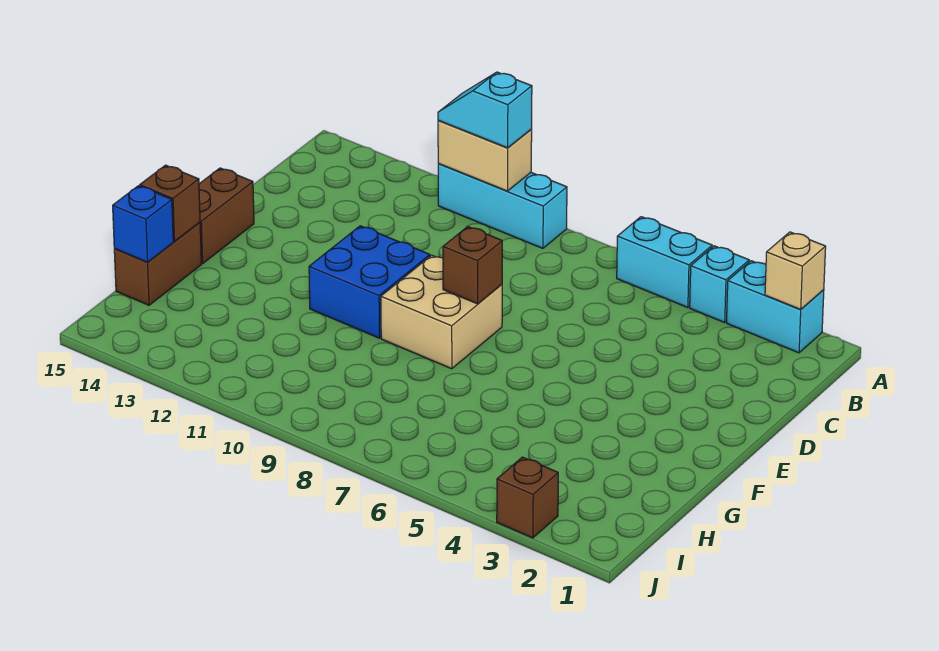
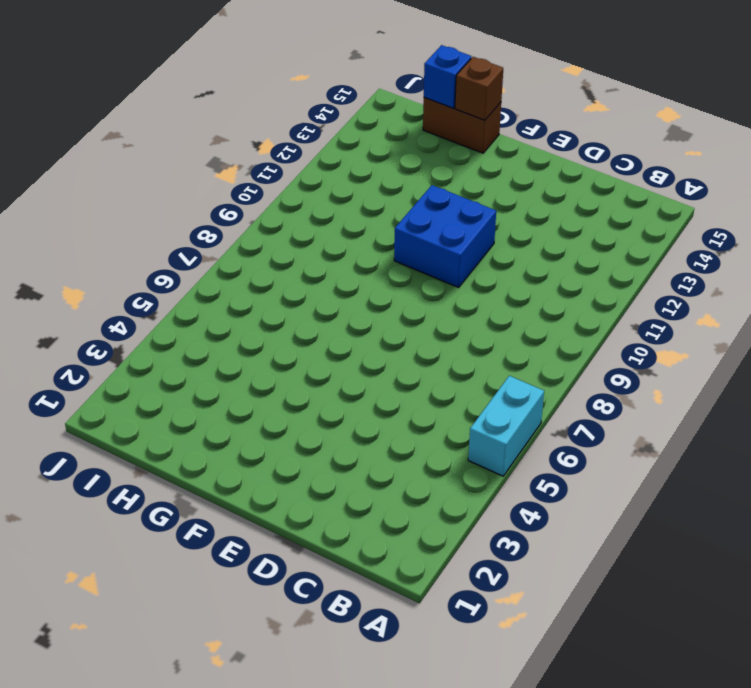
none -> cyan brick A2:A3 level 1
none -> cyan brick A4 level 1
none -> cyan brick A9:A11 level 1

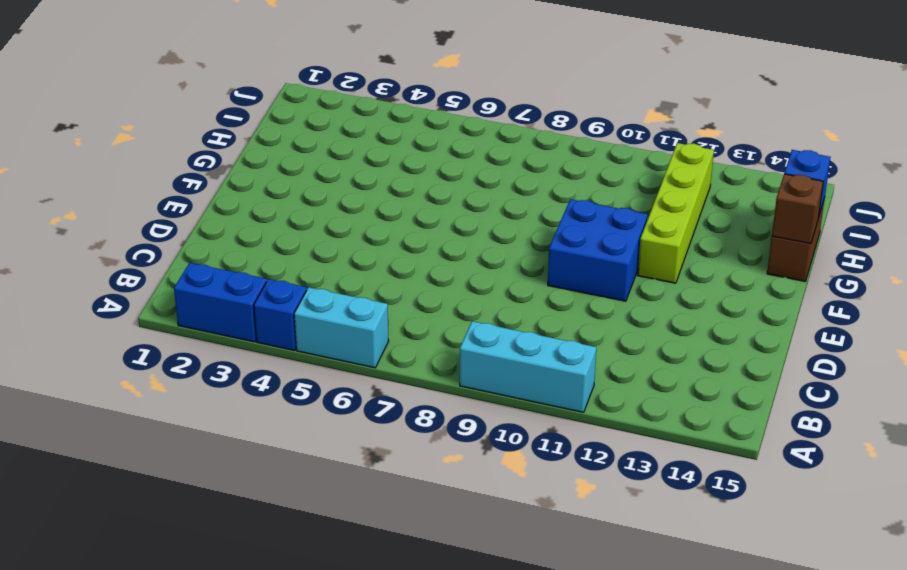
blue brick A2:A3 level 1 -> cyan brick A2:A3 level 1
blue brick A4 level 1 -> cyan brick A4 level 1
lime brick F12:I12 level 1 -> none
none -> tan brick E8:F9 level 1
none -> brown brick E15:F15 level 1
none -> brown brick J3 level 1

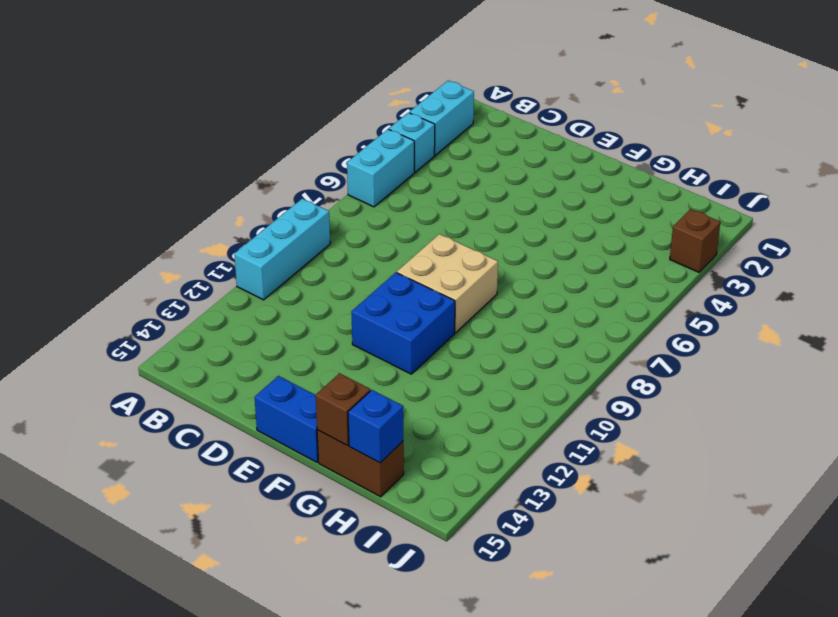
blue brick E15:F15 level 1 -> brown brick E15:F15 level 1
none -> tan brick A2 level 2
none -> tan brick A10:A11 level 2
none -> brown brick E8 level 2

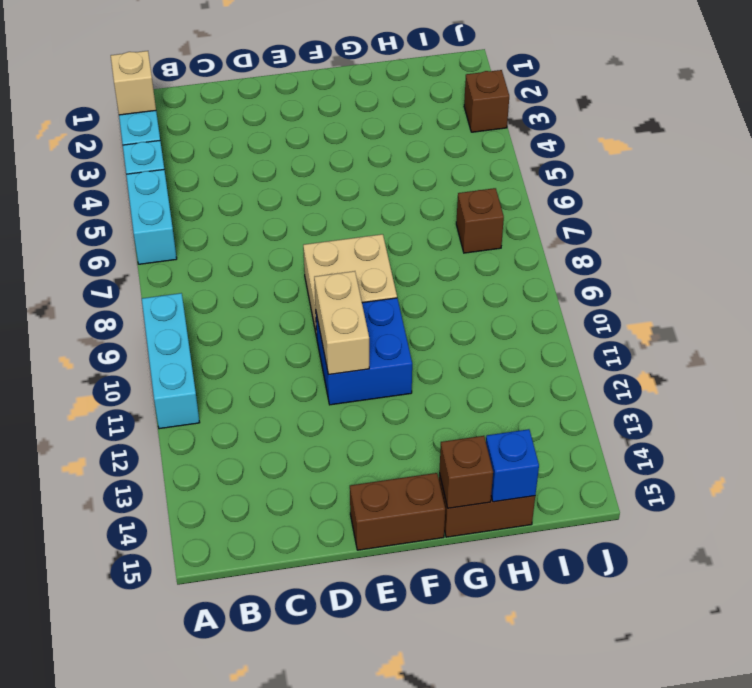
tan brick E10:E11 level 2 -> tan brick A10:A11 level 2
brown brick I7 level 1 -> brown brick E8 level 2
none -> cyan slope A10:A11 level 3 top 10

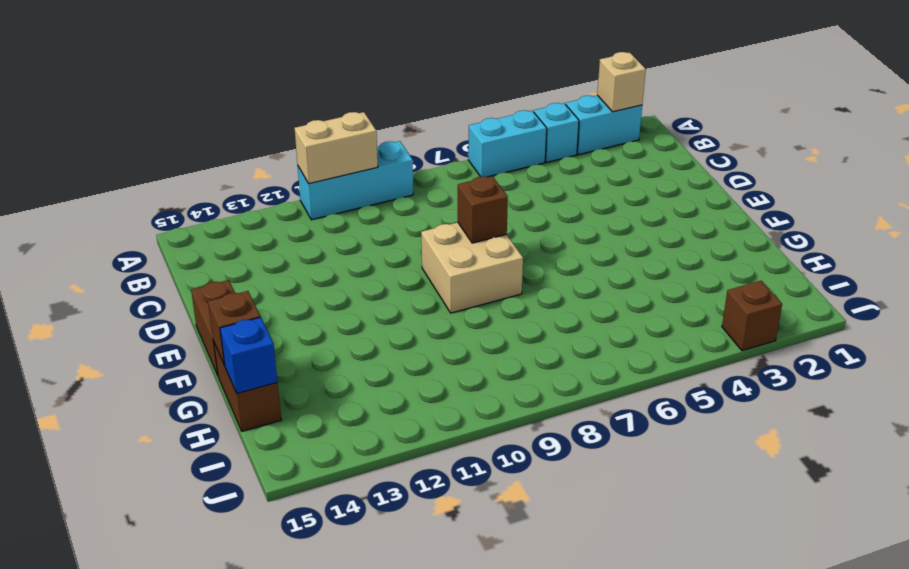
none -> blue brick E10:F11 level 1
none -> cyan slope A10:A11 level 3 top 10

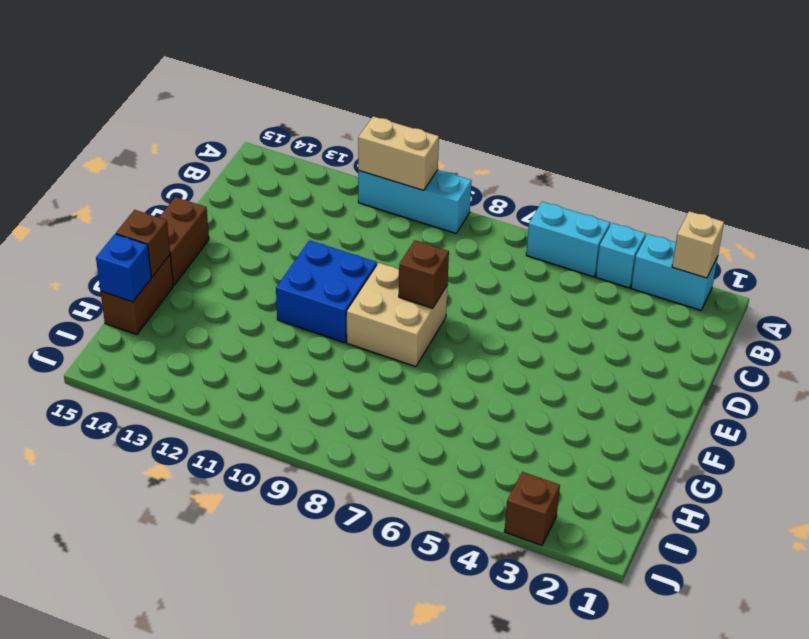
none -> cyan slope A10:A11 level 3 top 10

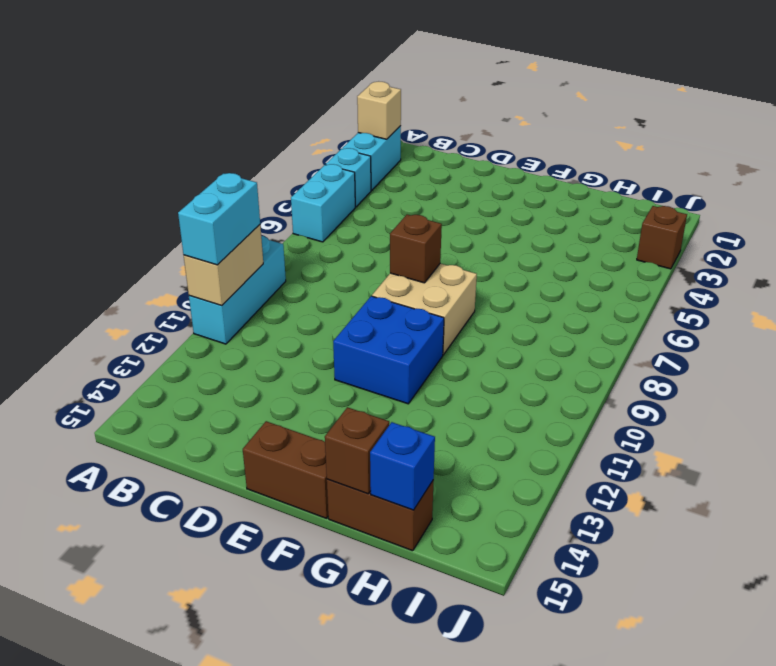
cyan brick A10:A11 level 3 -> cyan slope A10:A11 level 3 top 10

